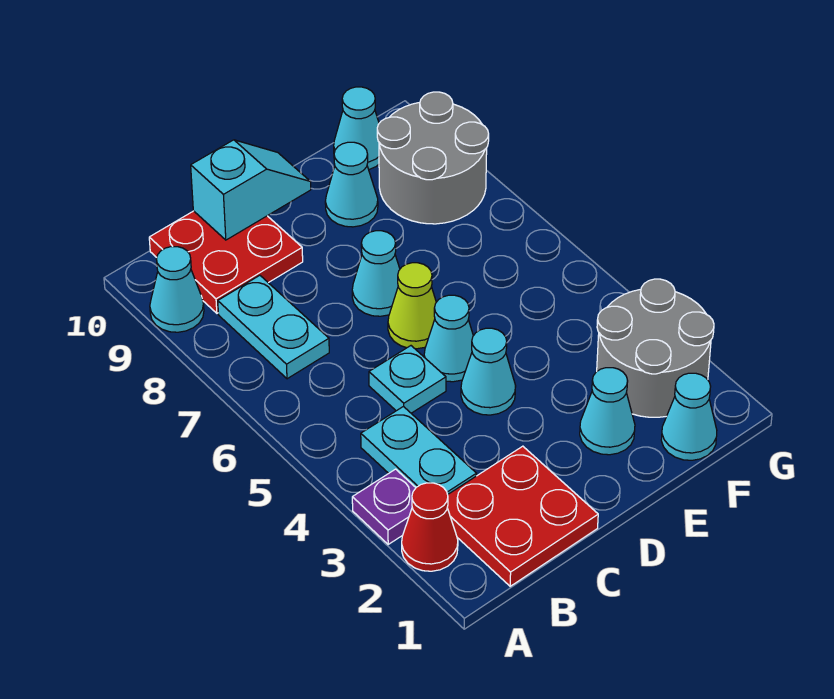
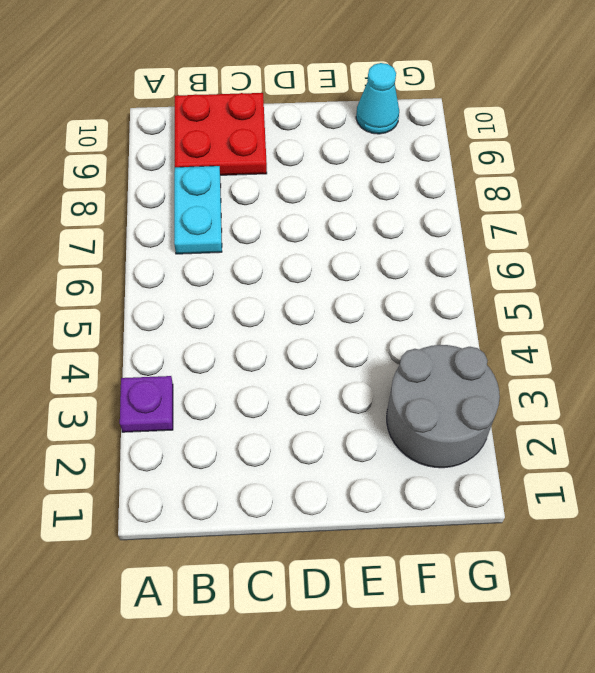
none -> red cone A2 level 1
none -> cyan cone A9 level 1
none -> red plate B1:C2 level 1

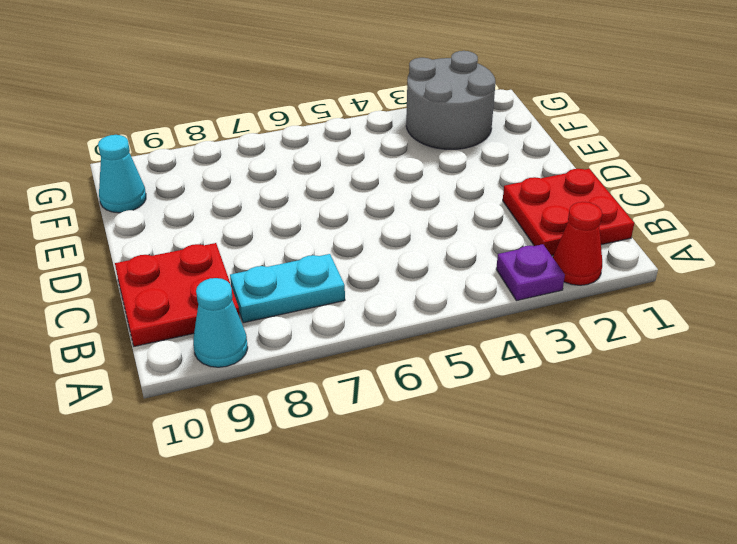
none -> cyan plate B3:B4 level 1
none -> cyan plate C5 level 1
none -> cyan cone D4 level 1

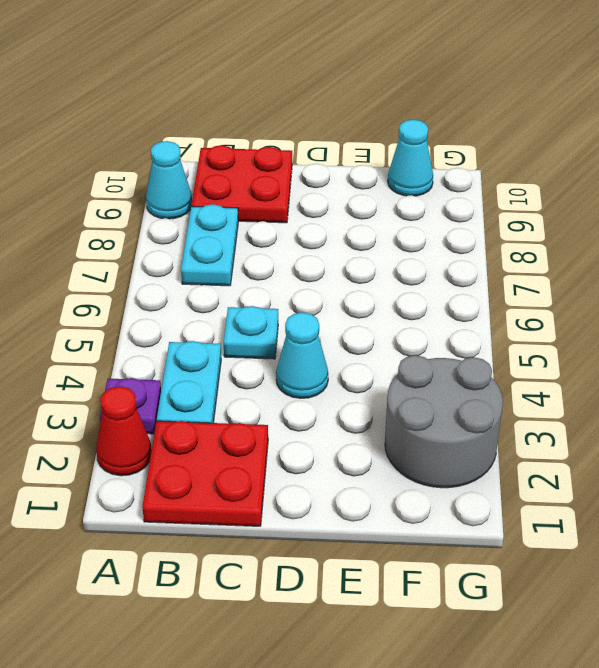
none -> cyan cone D5 level 1
none -> lime cone D6 level 1
none -> cyan cone D7 level 1

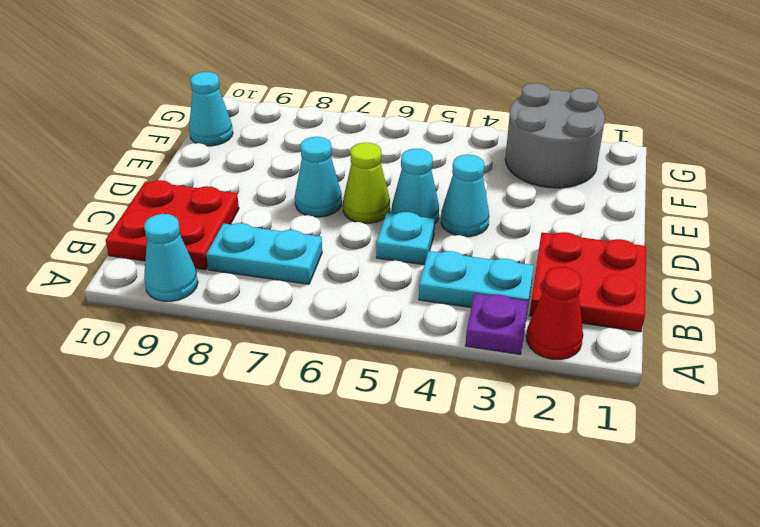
none -> cyan cone E2 level 1
none -> cyan cone E9 level 1
none -> cyan cone F1 level 1

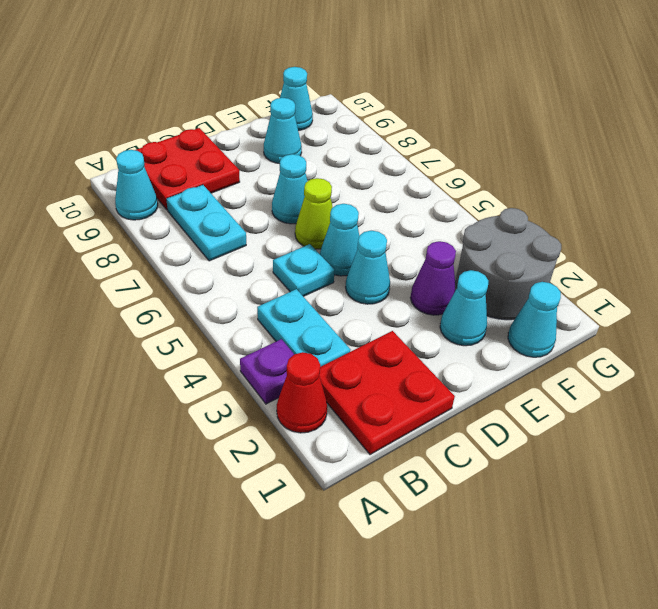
purple cone E3 level 1 -> none
none -> grey round brick F8:G9 level 1
none -> cyan slope C10:D10 level 2 top C

